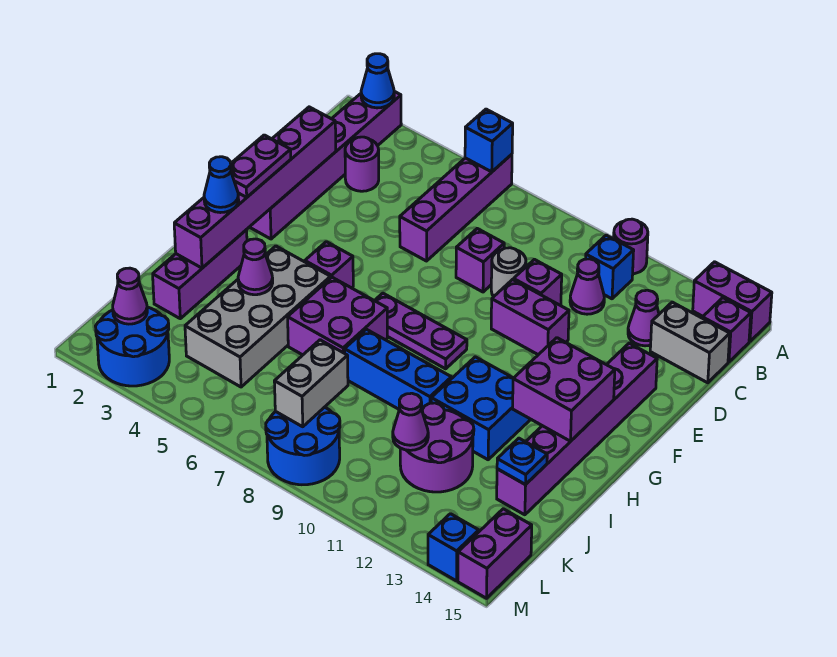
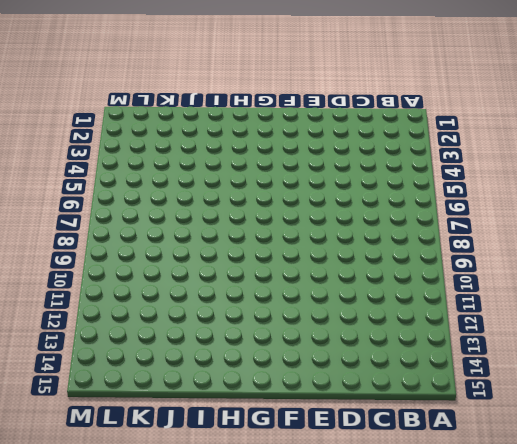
none -> purple brick A2:F2 level 1
none -> purple brick A6:D6 level 1
none -> purple round brick A11 level 1
none -> purple brick A14:A15 level 1

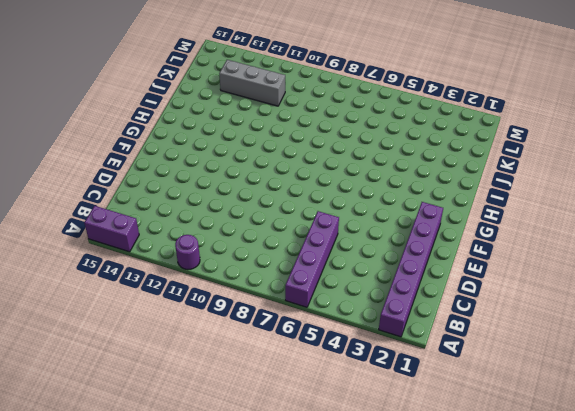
grey brick K11:K13 level 1 -> purple round brick J11:K12 level 1
none -> blue brick B11 level 1
none -> purple brick B15 level 1
none -> purple round brick C3 level 1
none -> purple cone C11 level 1

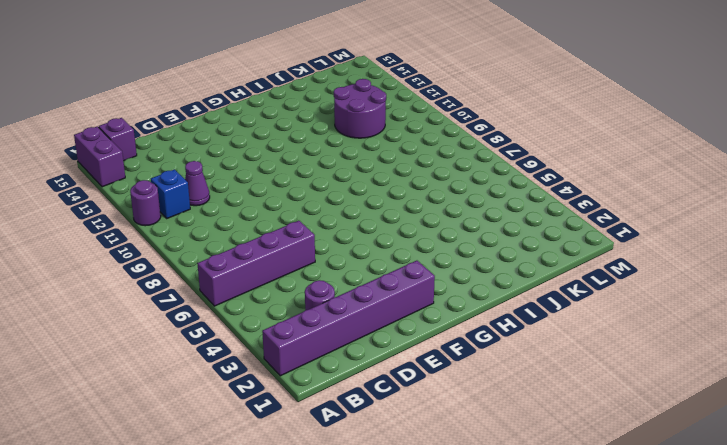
none -> purple cone C13 level 1
none -> grey brick C14:C15 level 1
none -> purple brick D8 level 1
none -> grey round brick D9 level 1

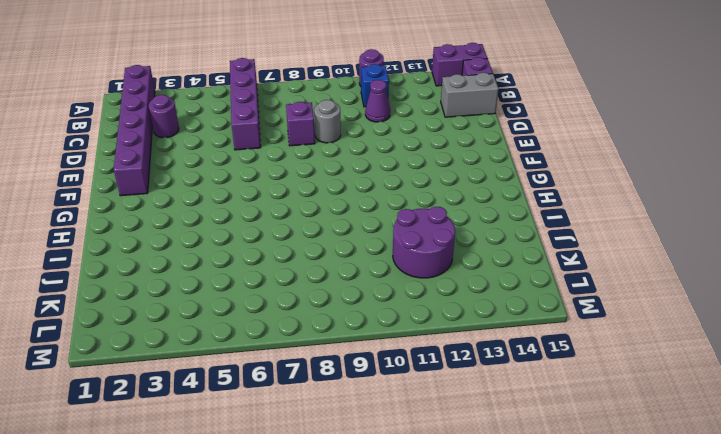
none -> purple cone C13 level 1
none -> purple brick D10 level 1
none -> purple brick E10:E11 level 1
none -> purple brick E14:J14 level 1

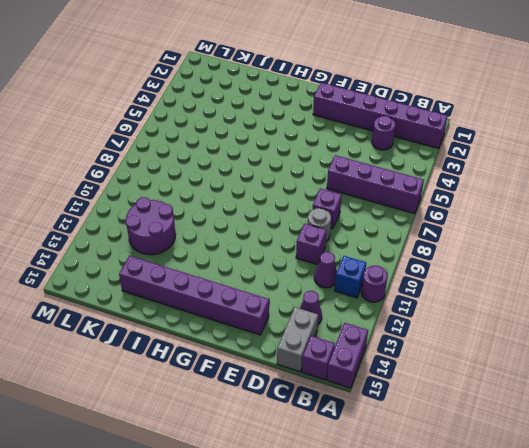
none -> purple brick E10:E11 level 1
none -> purple brick G5 level 1
none -> purple plate G7:G9 level 1
none -> purple brick H2:J2 level 1

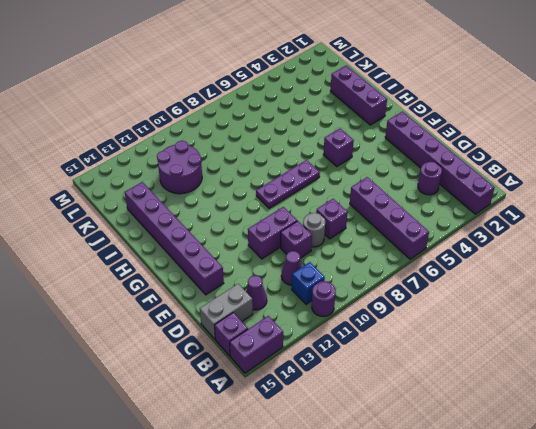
none -> grey brick H4:K5 level 1
none -> purple brick H6:I7 level 1
none -> blue brick H11:I12 level 1
none -> blue brick I8:I10 level 1

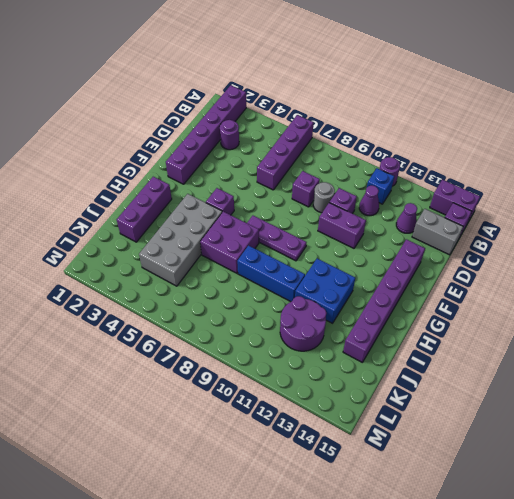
none -> blue round brick L2:M3 level 1
none -> blue round brick L8:M9 level 1
none -> purple brick L15:M15 level 1
none -> blue brick M14 level 1

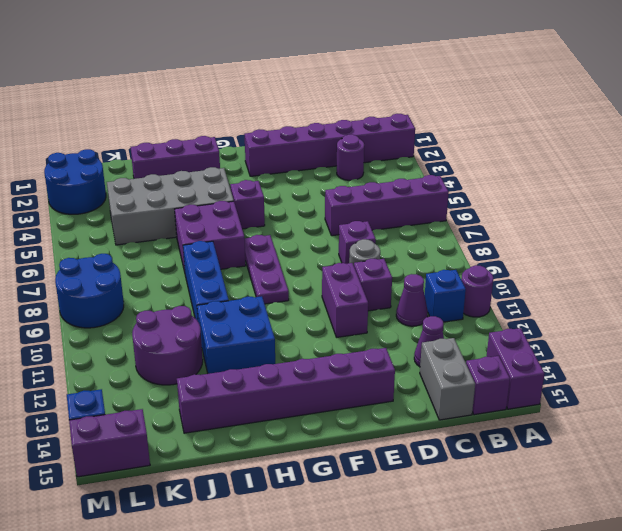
none -> blue cone A2 level 2
none -> blue brick A6 level 2
none -> purple brick D2:I2 level 2
none -> purple brick G13:H14 level 2

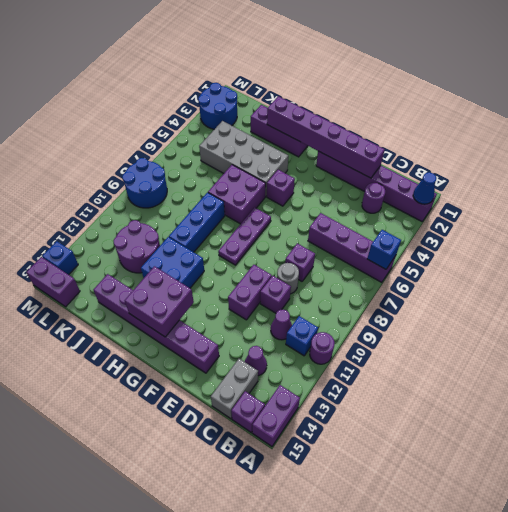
none -> purple cone I4 level 2
none -> blue plate J14 level 2
none -> grey brick K8:L8 level 2
none -> purple cone K11 level 2

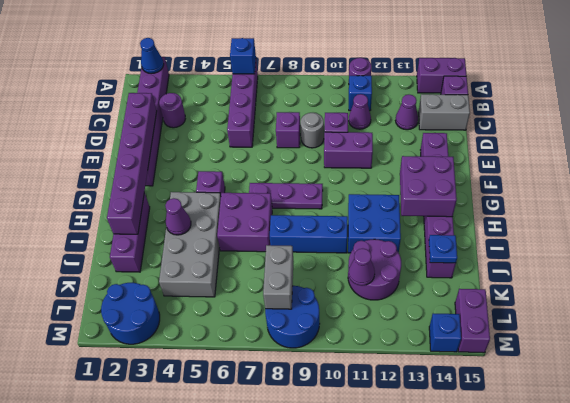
none -> purple cone L2 level 2
none -> purple plate F2:G2 level 3
none -> blue cone H2 level 3

